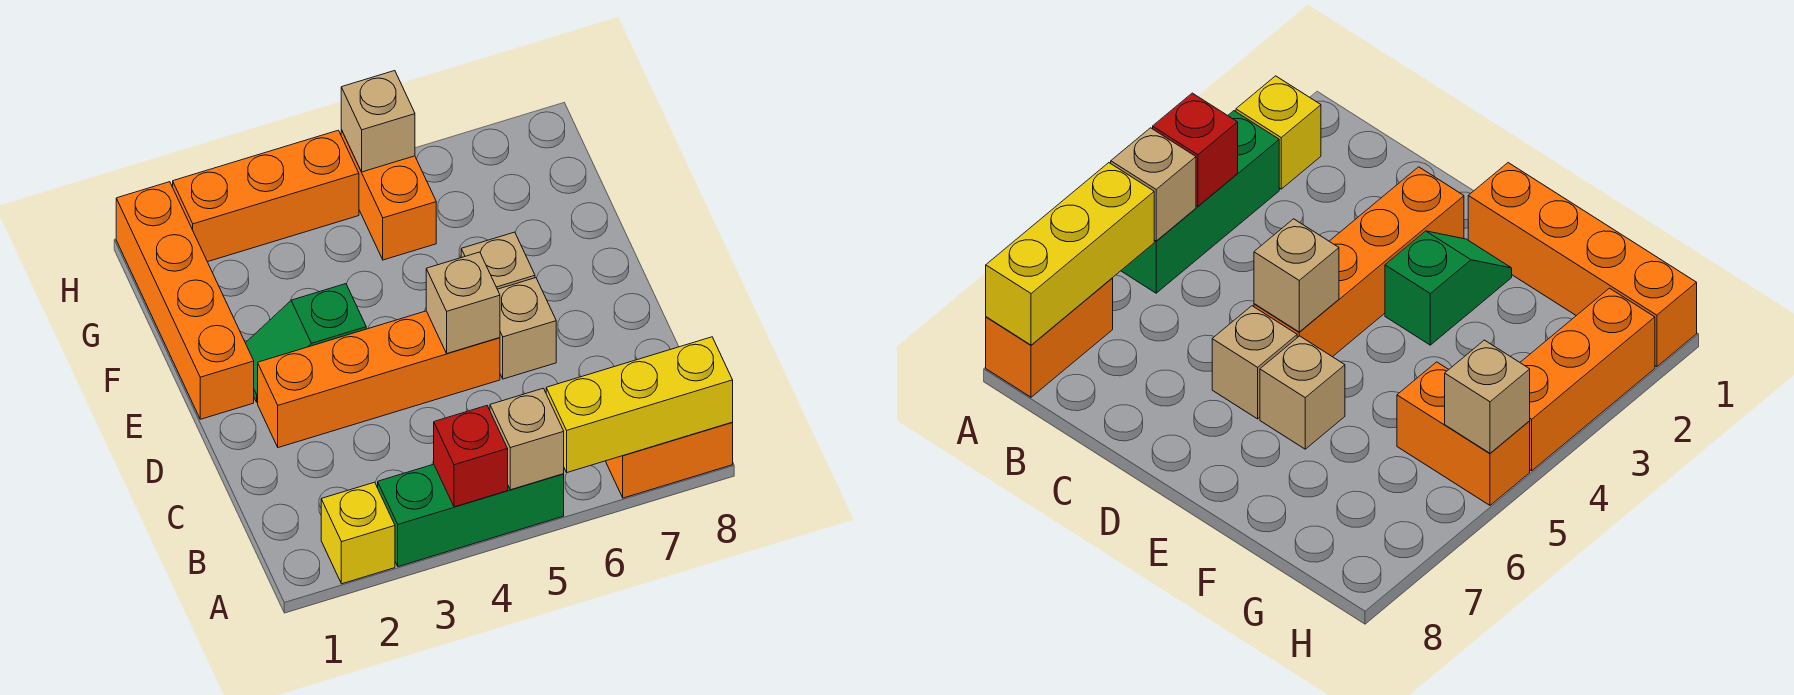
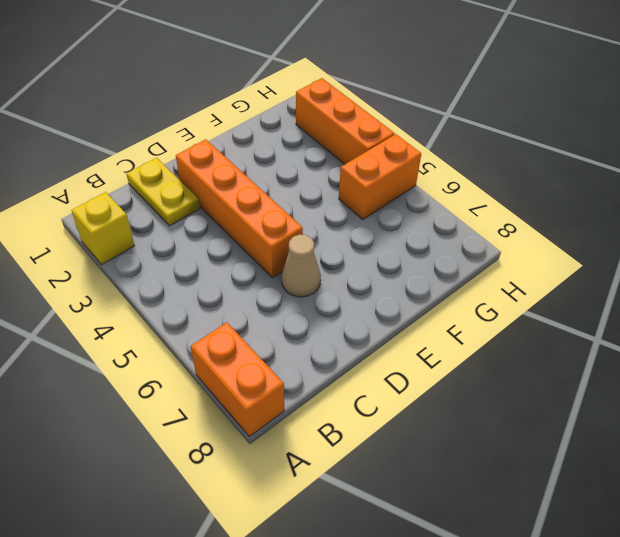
yellow plate C1:C2 level 1 -> none
tan cone D6 level 1 -> tan brick D6 level 1
none -> green brick A3:A5 level 1
none -> orange brick E1:H1 level 1
none -> green slope E2:E3 level 1 top 3

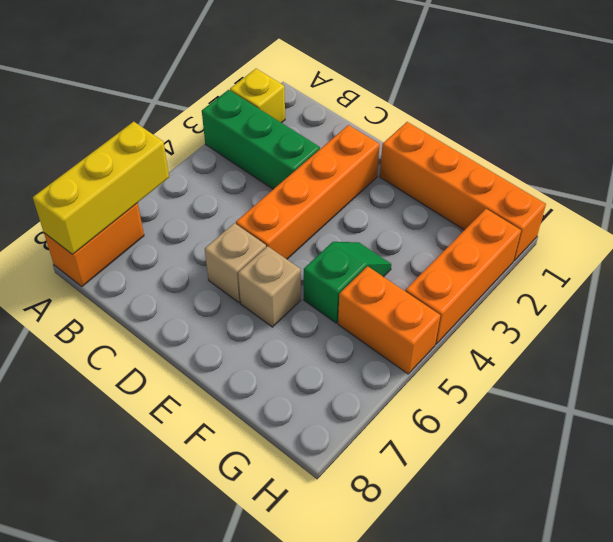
green brick A3:C3 level 1 -> green brick A3:A5 level 1
green slope F4:F5 level 1 top 5 -> green slope E2:E3 level 1 top 3
none -> red brick A4 level 2
none -> tan brick A5 level 2
none -> tan brick D5 level 2

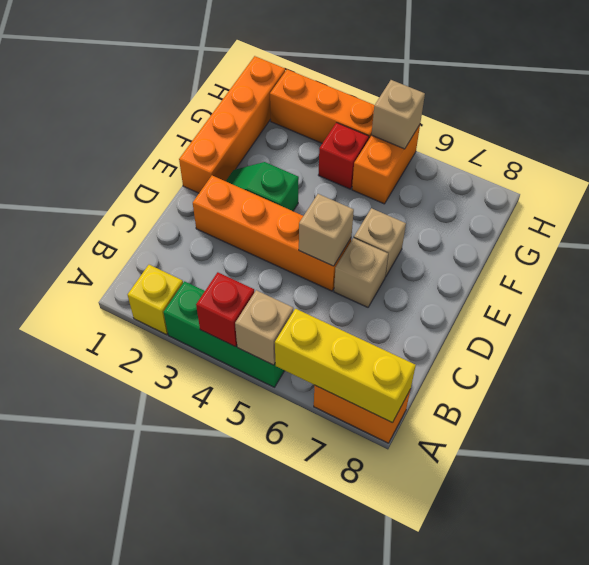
red brick G4 level 1 -> none

